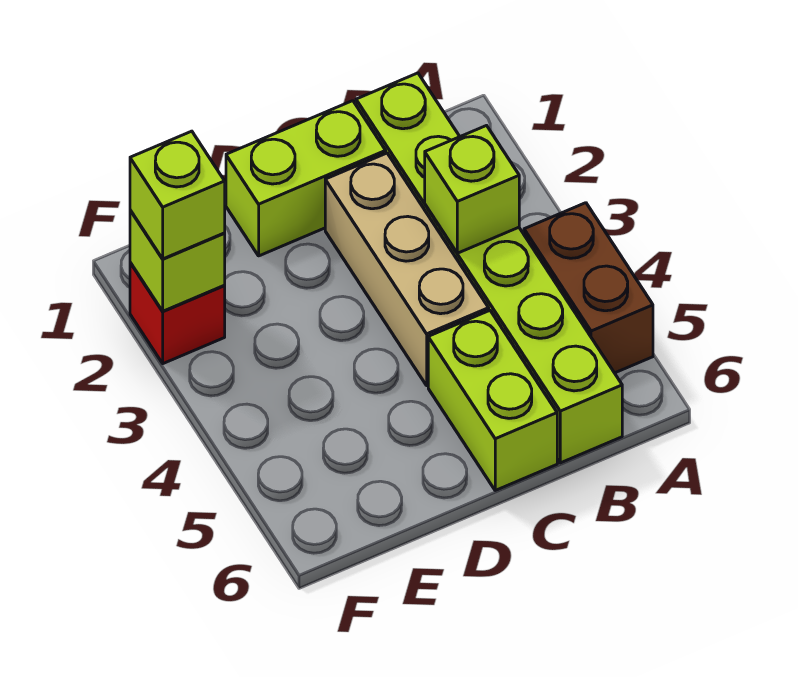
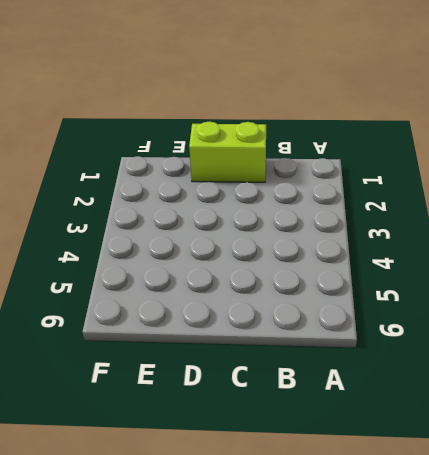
none -> brown brick A4:A5 level 1
none -> lime brick B1:B6 level 1

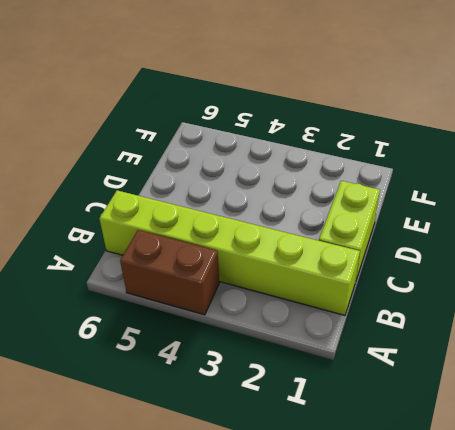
none -> tan brick C2:C4 level 1
none -> lime brick C5:C6 level 1

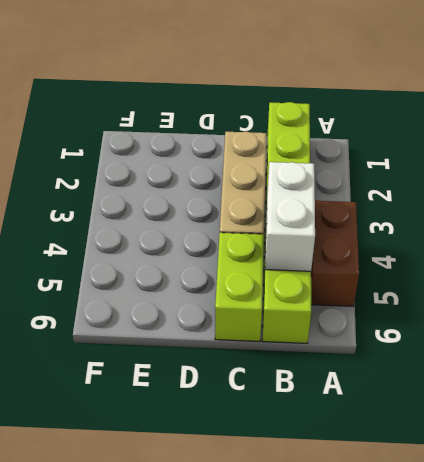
white brick B4:B5 level 2 -> none
none -> lime brick C1:D1 level 1
none -> red brick F2 level 1

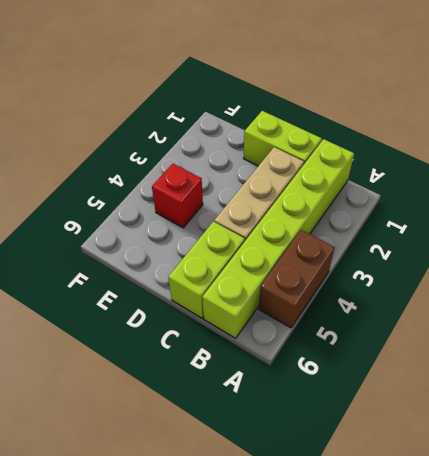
red brick E4 level 1 -> red brick F2 level 1
none -> lime brick B3 level 2
none -> lime brick F2 level 2

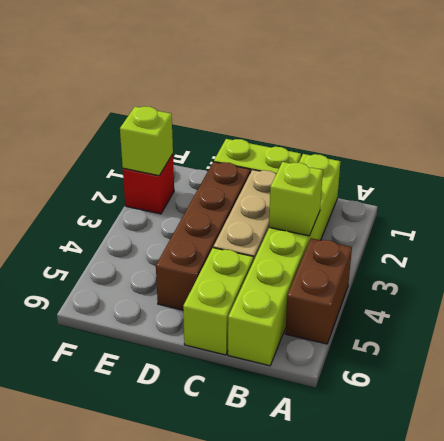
brown brick D2:D5 level 1 -> none
none -> lime brick F2 level 3

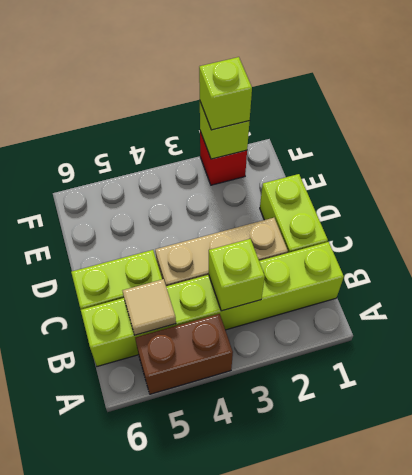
tan tile B5 level 2 -> none

